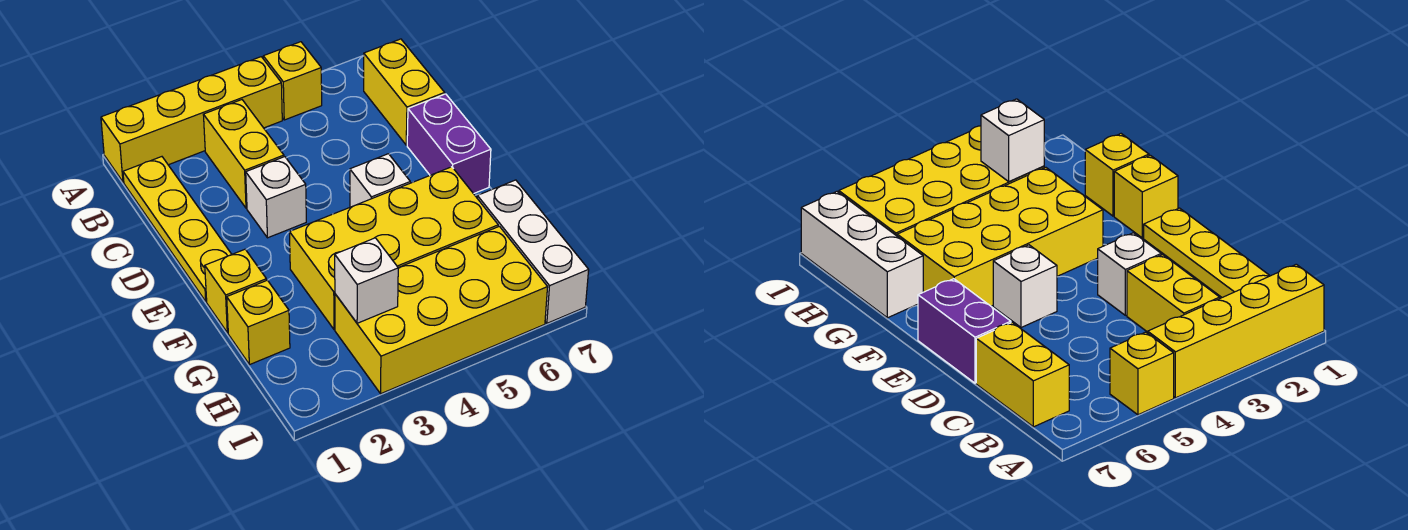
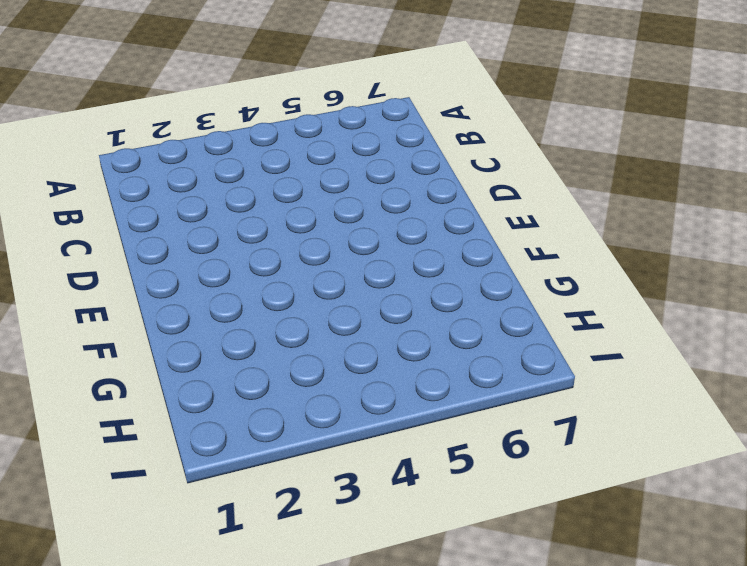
none -> yellow brick A1:A4 level 1
none -> yellow brick A5 level 1
none -> yellow plate B1:E1 level 1

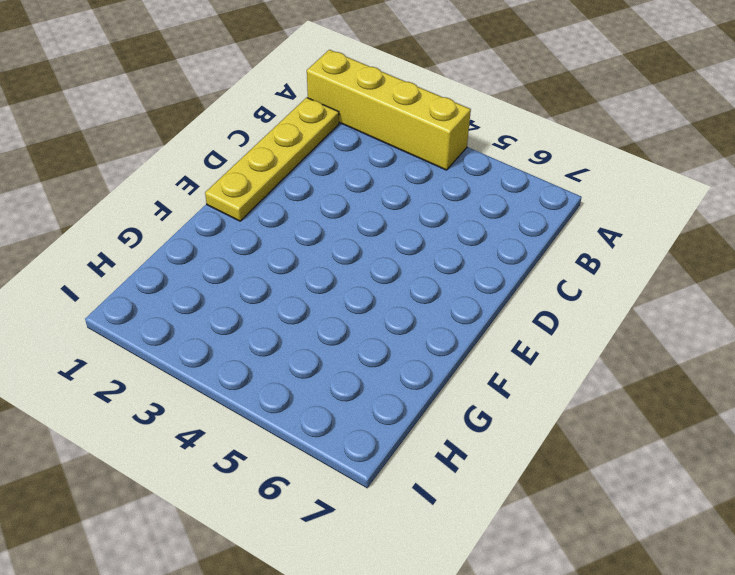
none -> yellow brick A5 level 1
none -> yellow brick B3:C3 level 1
none -> yellow brick B7:C7 level 1

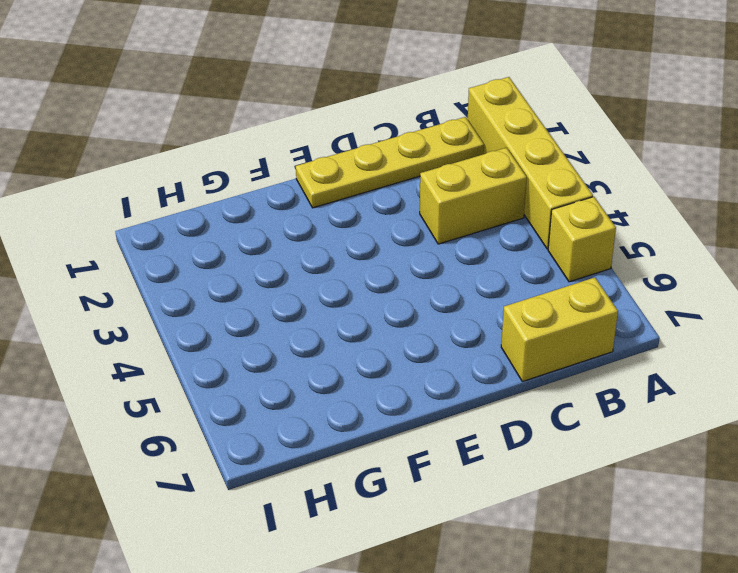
none -> white brick D3 level 1
none -> purple brick D7:E7 level 1
none -> white brick E5 level 1

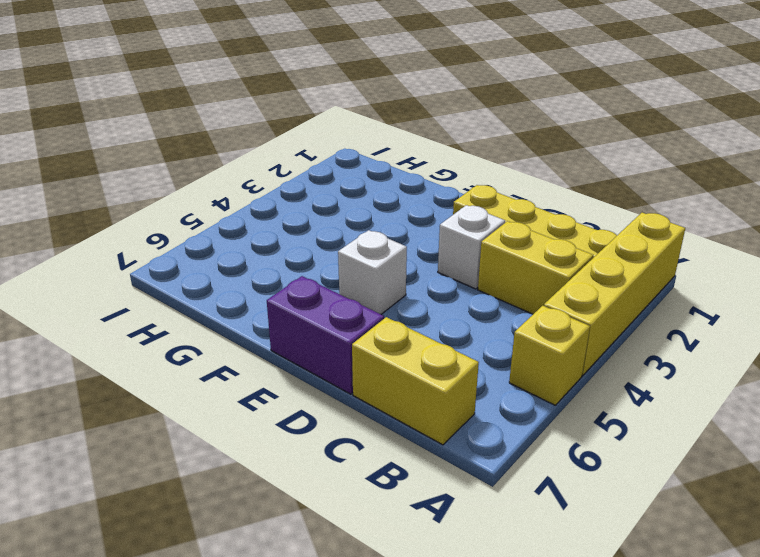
none -> yellow brick F1 level 1
none -> yellow brick F3:G6 level 1
none -> yellow brick G1 level 1

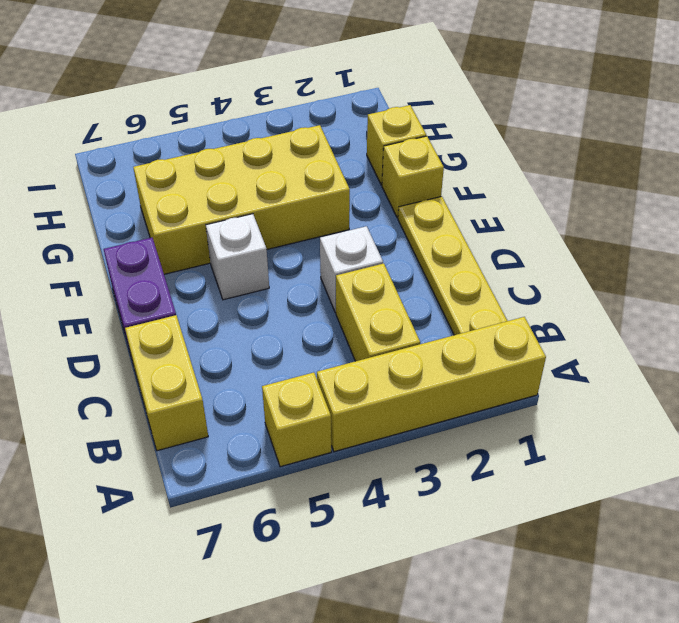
none -> white brick G7:I7 level 1
none -> yellow brick H3:I6 level 1
none -> white brick H3 level 2

